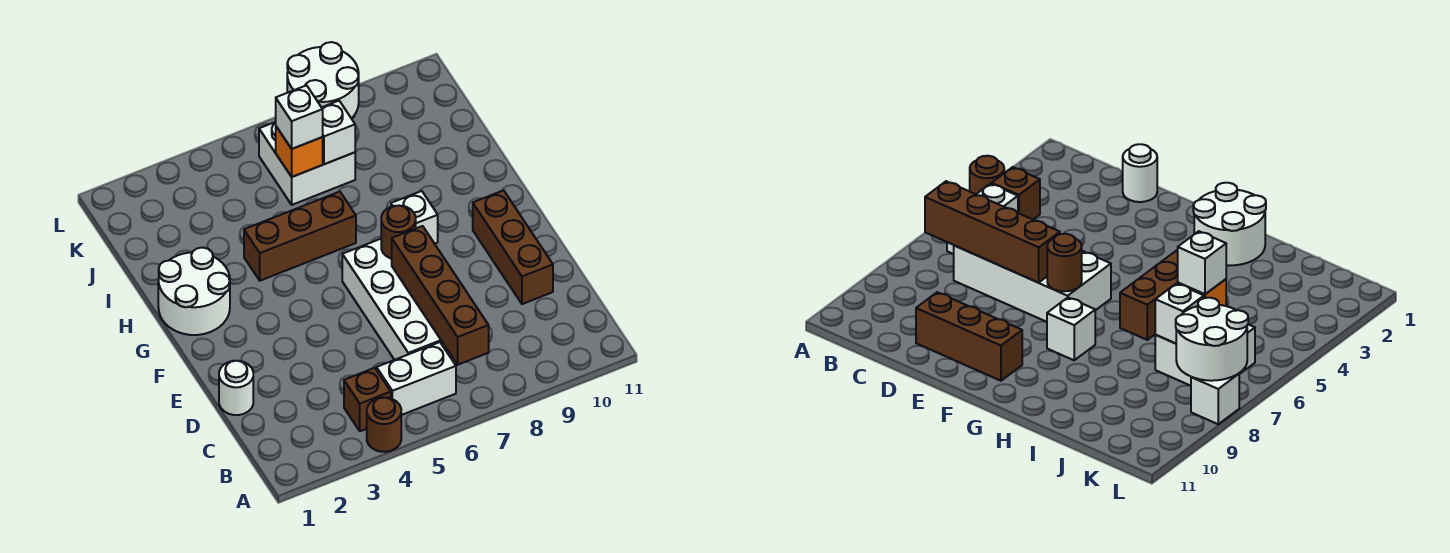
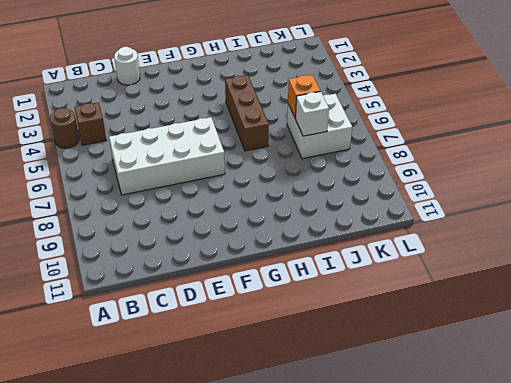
none -> white brick B5:B6 level 1
none -> brown brick D10:F10 level 1
none -> white round brick G1:H2 level 1

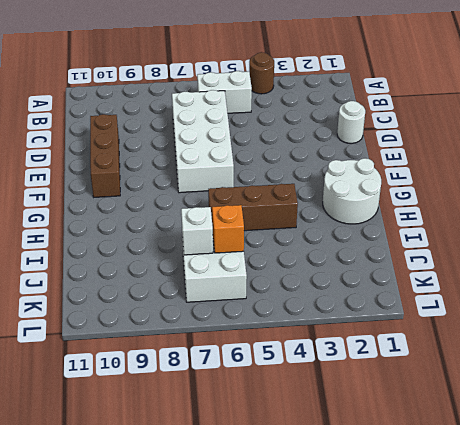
none -> brown brick B4 level 1
none -> white brick G8 level 1
none -> white brick L8 level 1

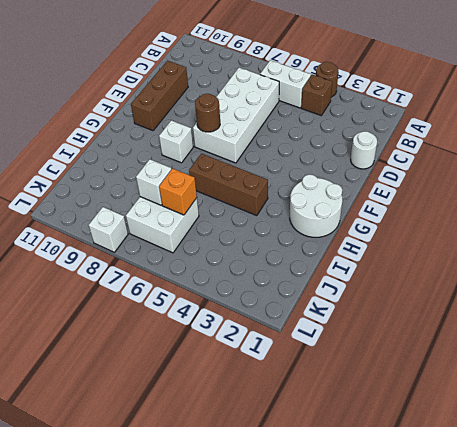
none -> brown brick B7:E7 level 2
none -> white round brick K7:L8 level 2
none -> white brick J6 level 3

